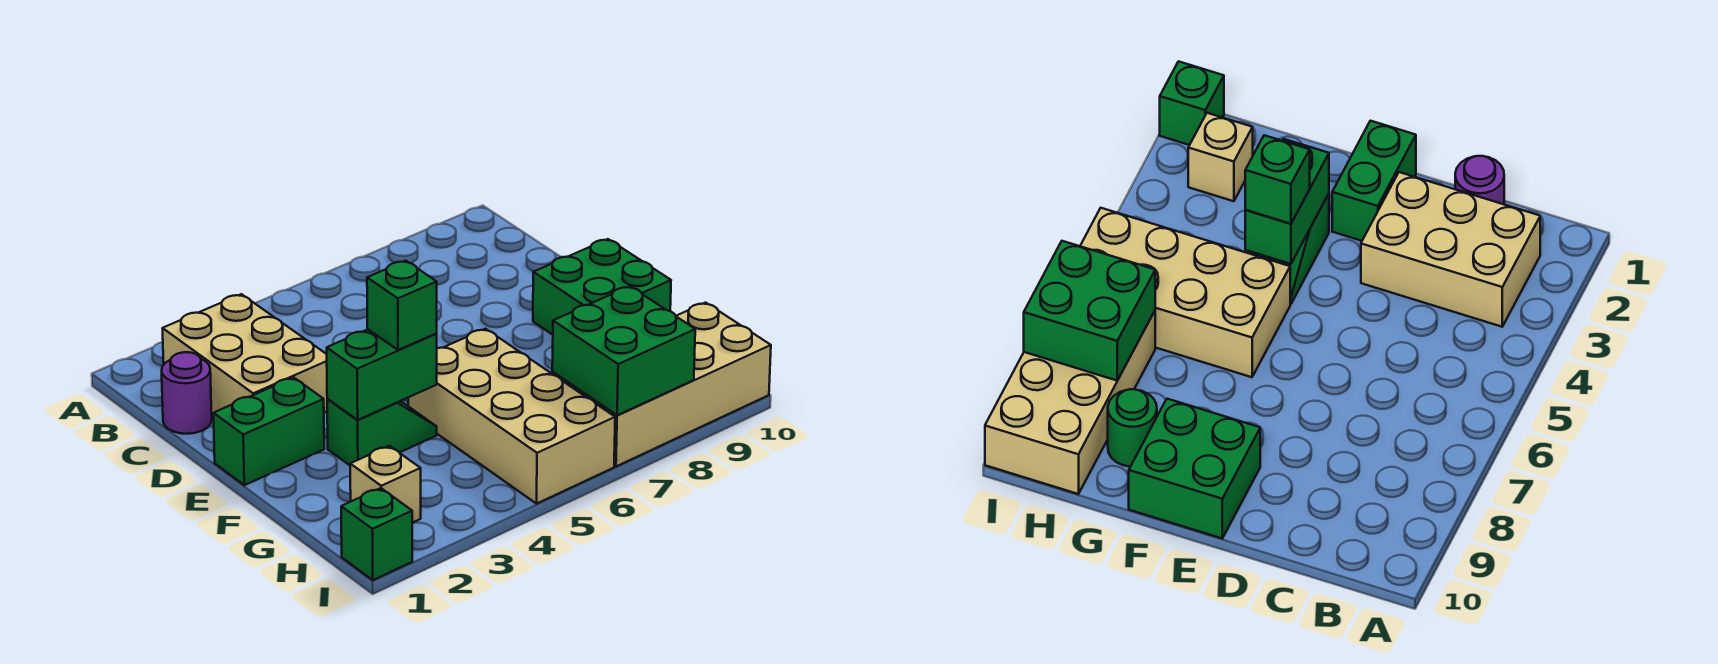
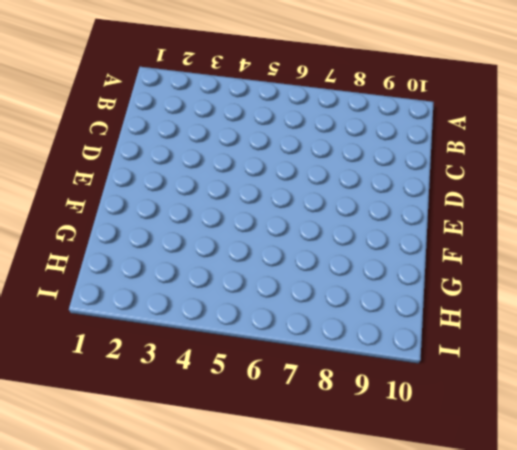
none -> tan brick B2:D3 level 1
none -> purple round brick C1 level 1
none -> green brick E1:E2 level 1

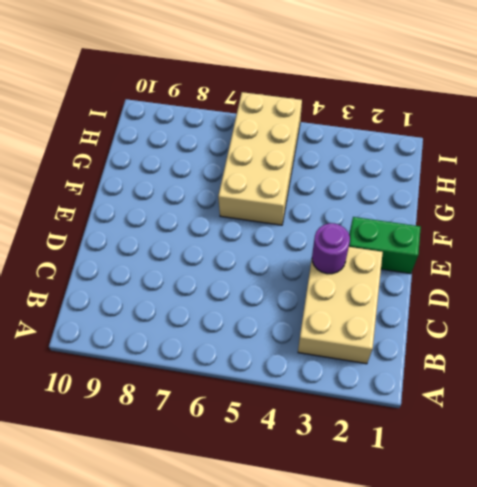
purple round brick D3 level 2 -> purple round brick C1 level 1
none -> green brick E9:F10 level 1
none -> green slope F3:F4 level 1 top 3
none -> green round brick G9 level 1

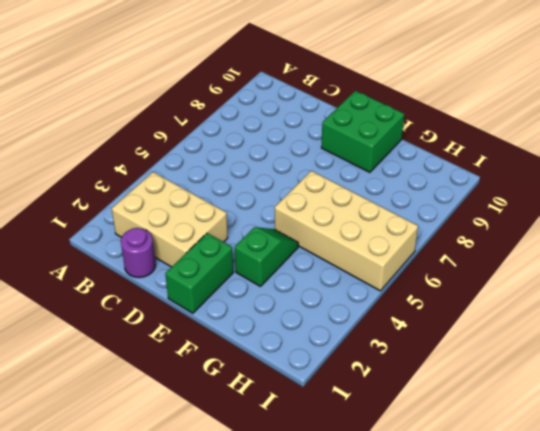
none -> green round brick G9 level 1
none -> tan brick H2 level 1
none -> tan brick H7:I10 level 1

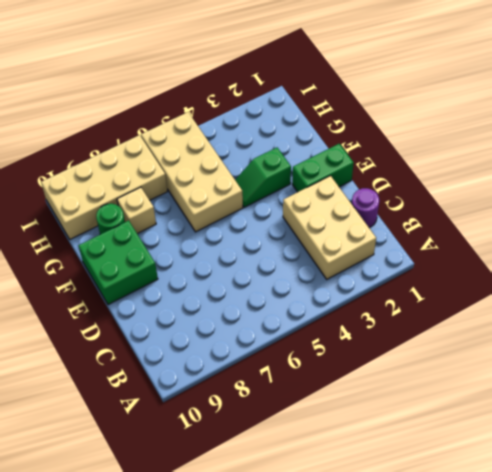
tan brick G8 level 1 -> tan brick H2 level 1
none -> green brick I1 level 1
none -> green brick F3:F4 level 2
none -> green brick H7:I8 level 2

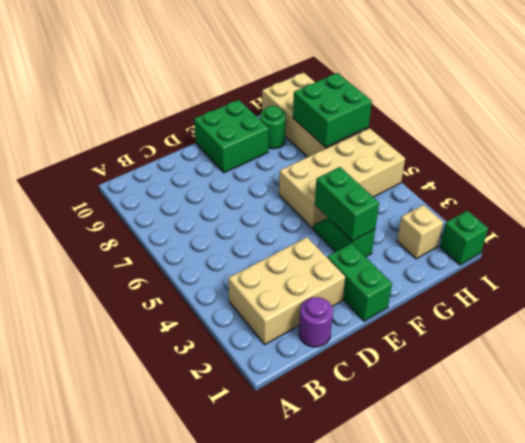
none -> green brick F4 level 3

